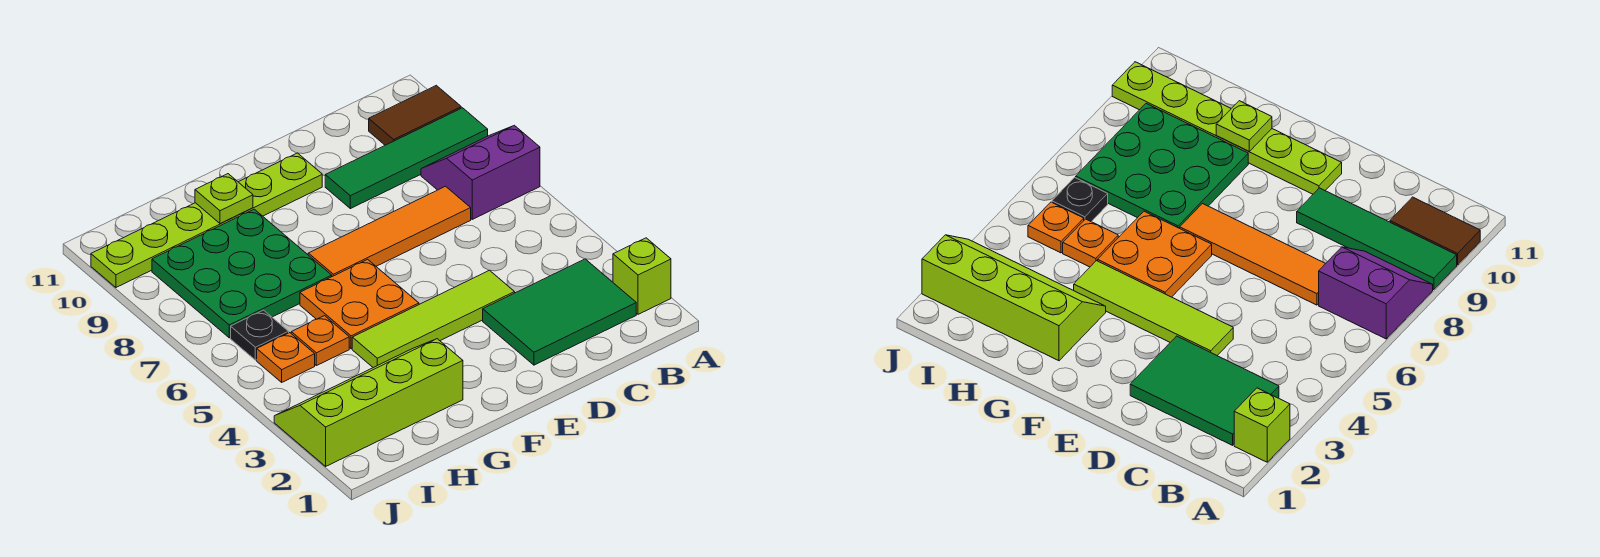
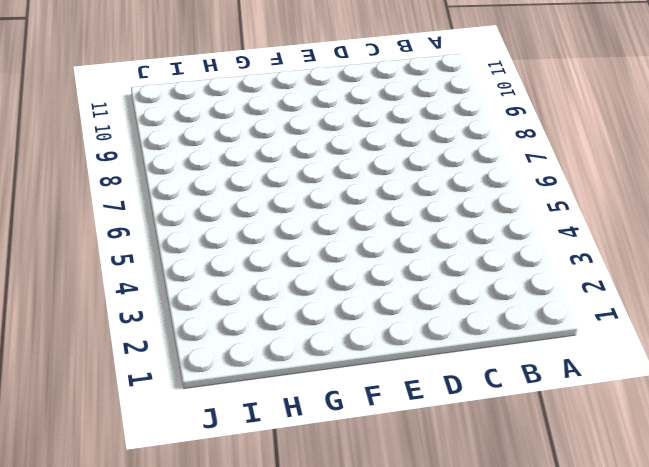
none -> lime brick A2 level 1
none -> purple slope A7:B8 level 1 top 7
none -> green tile A9:D9 level 1

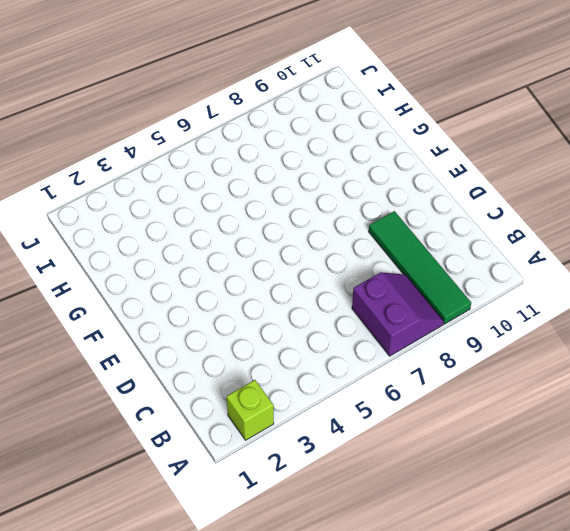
none -> brown tile A10:B10 level 1
none -> green tile B2:D3 level 1
none -> orange tile C7:F7 level 1

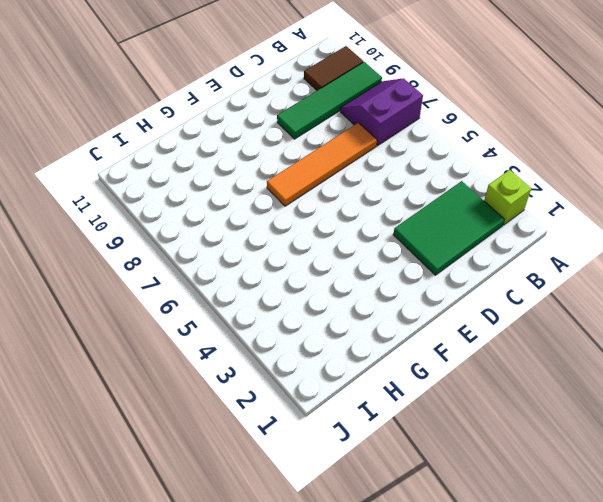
none -> lime tile D4:G4 level 1
none -> lime plate E10:J10 level 1
none -> orange plate F5:G6 level 1

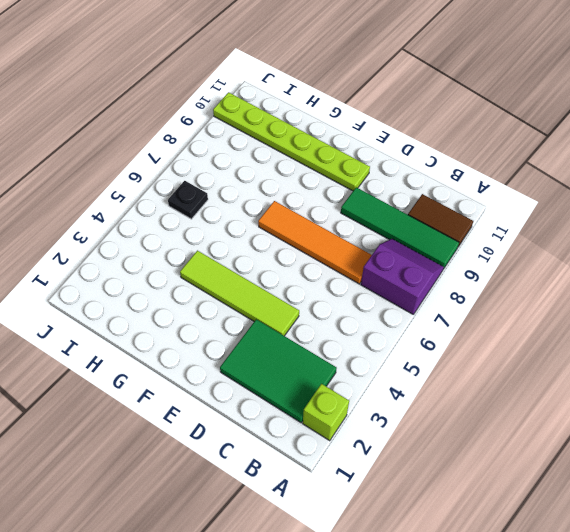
none -> orange plate F5:G6 level 1
none -> lime slope G2:J3 level 1 top 2
none -> green plate G7:I9 level 1

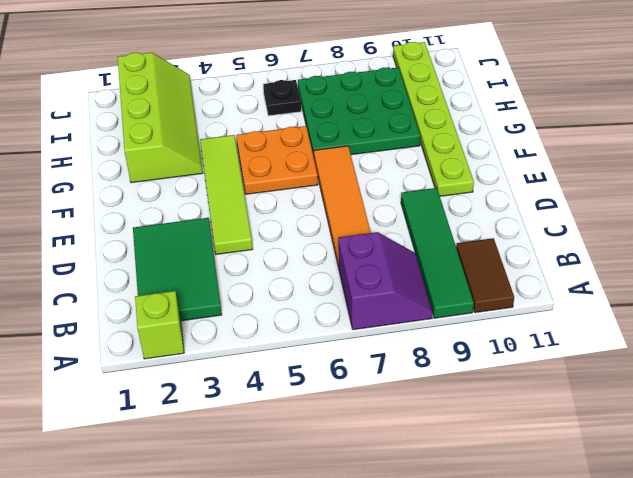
none -> orange plate H5 level 1
none -> orange plate I5 level 1
none -> lime plate G10 level 2

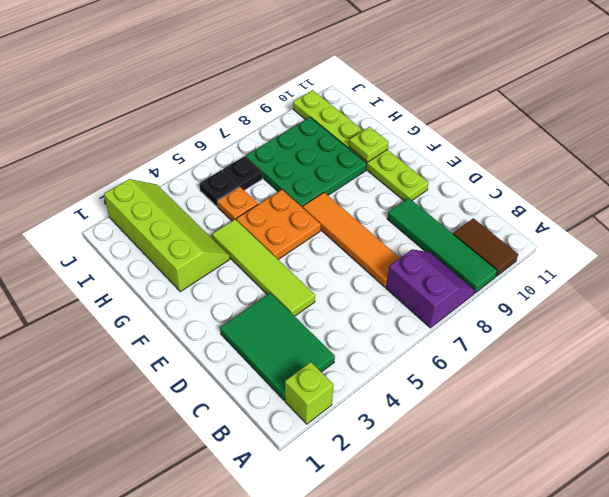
black plate I5 level 1 -> orange plate I5 level 1

